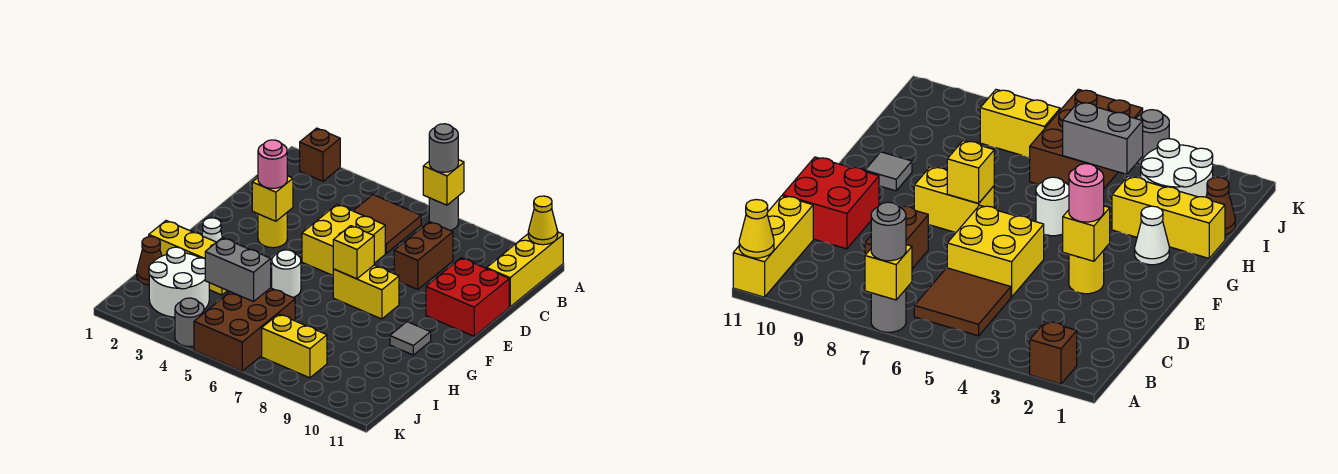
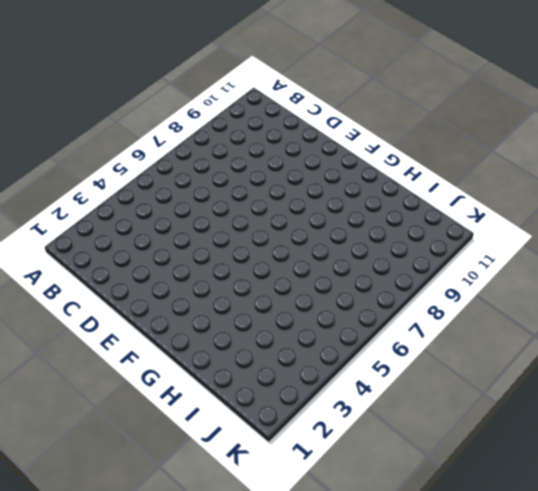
none -> brown brick A2 level 1
none -> grey round brick A7 level 1
none -> yellow brick A11:C11 level 1

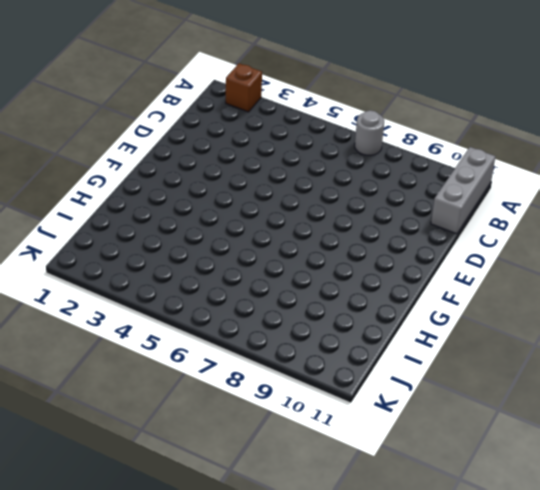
grey brick A11:C11 level 1 -> yellow brick A11:C11 level 1
none -> brown tile B5:C6 level 1
none -> brown brick C8:D8 level 1
none -> yellow brick D5:E6 level 1

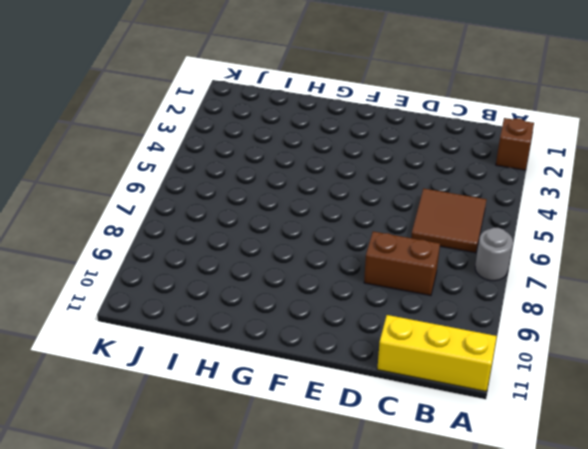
none -> yellow brick D5:E6 level 1
none -> red brick D10:E11 level 1
none -> yellow round brick E3 level 1

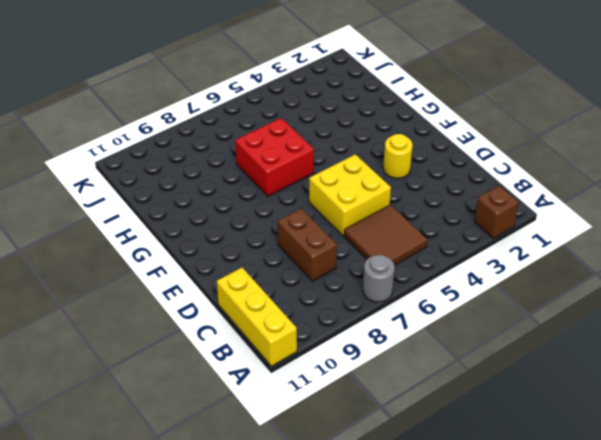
red brick G6:H7 level 1 -> red brick D10:E11 level 1
none -> yellow brick F7:F8 level 1
none -> white cone G2 level 1
none -> white round brick G5 level 1

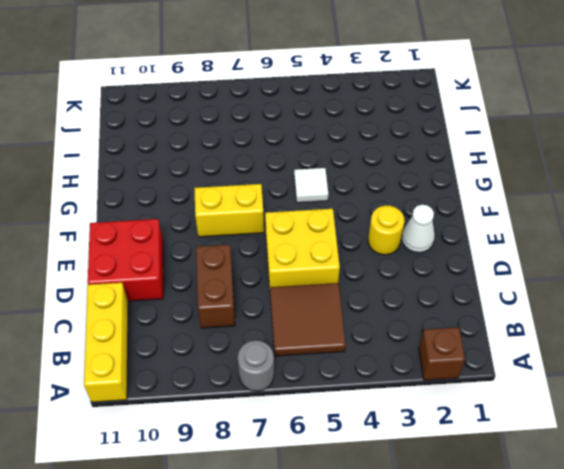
white cone E2 level 1 -> white cone G2 level 1
white tile G5 level 1 -> white round brick G5 level 1
none -> grey tile G10 level 1
none -> yellow brick H1:H3 level 1
none -> brown cone I1 level 1

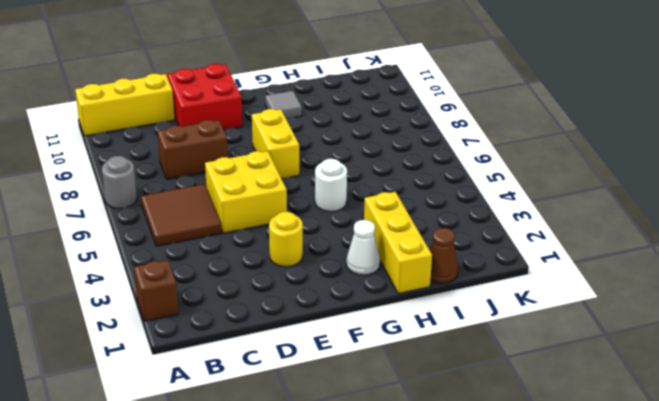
none -> white round brick I2:J3 level 1
none -> brown brick I5:K6 level 1
none -> yellow brick J7:J8 level 1

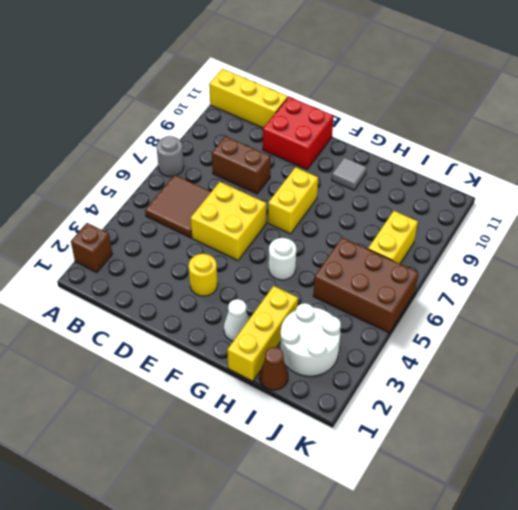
none -> grey round brick K4 level 1
none -> yellow brick A7 level 2
none -> yellow cone A11 level 2

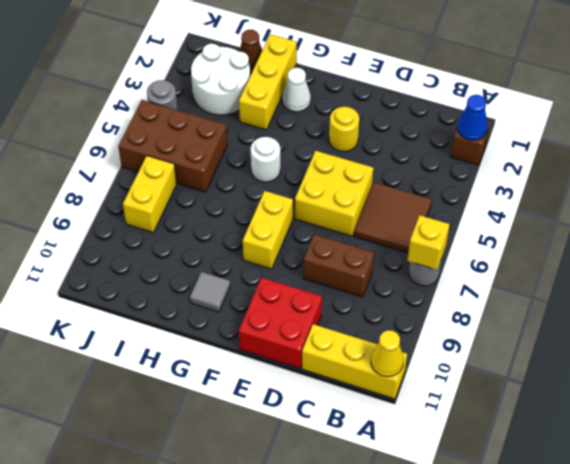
blue cone A2 level 2 -> none
none -> yellow brick E3 level 2
none -> yellow brick F7 level 2
none -> grey brick I4:I5 level 2

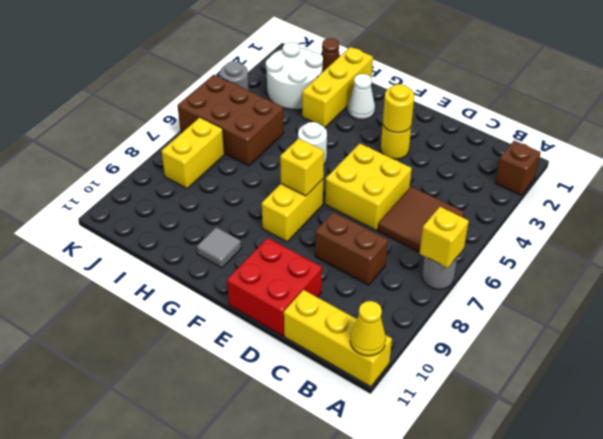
yellow round brick E3 level 2 -> yellow brick E3 level 2
none -> grey brick I4:I5 level 2
none -> grey round brick A7 level 3
none -> pink round brick E3 level 3

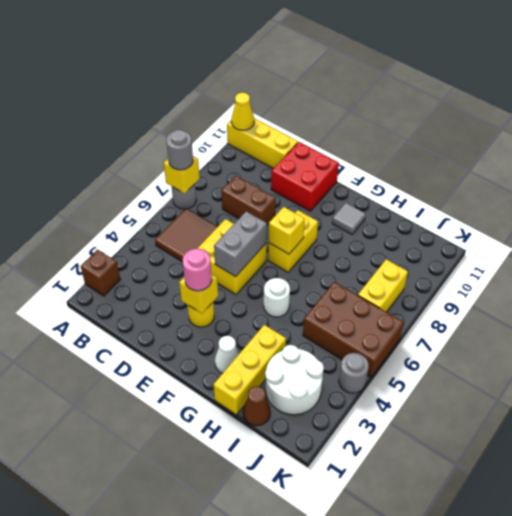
grey brick E5:E6 level 2 -> grey brick I4:I5 level 2

